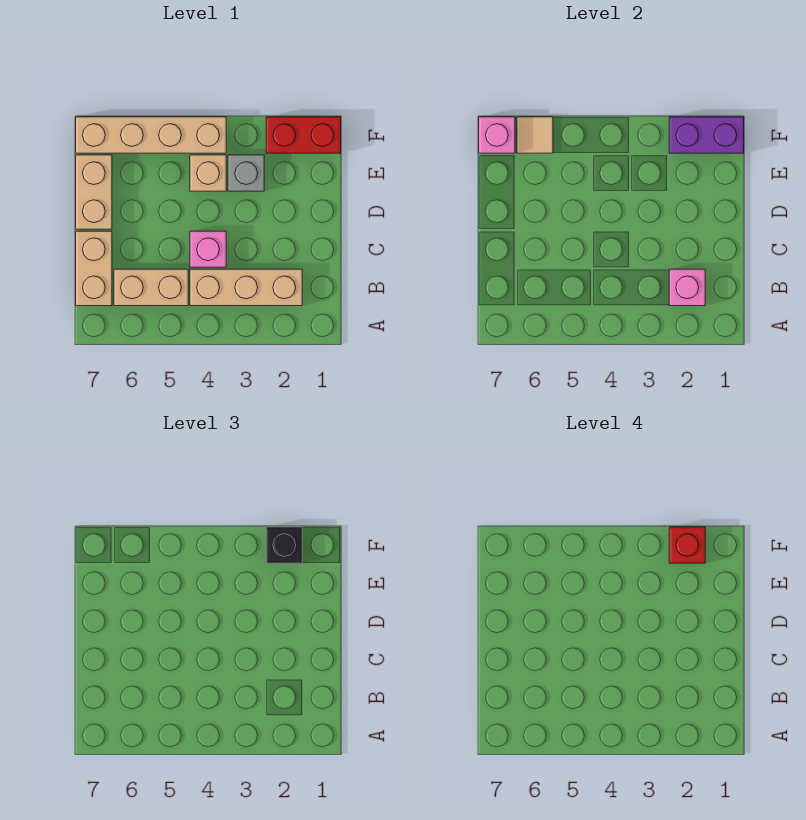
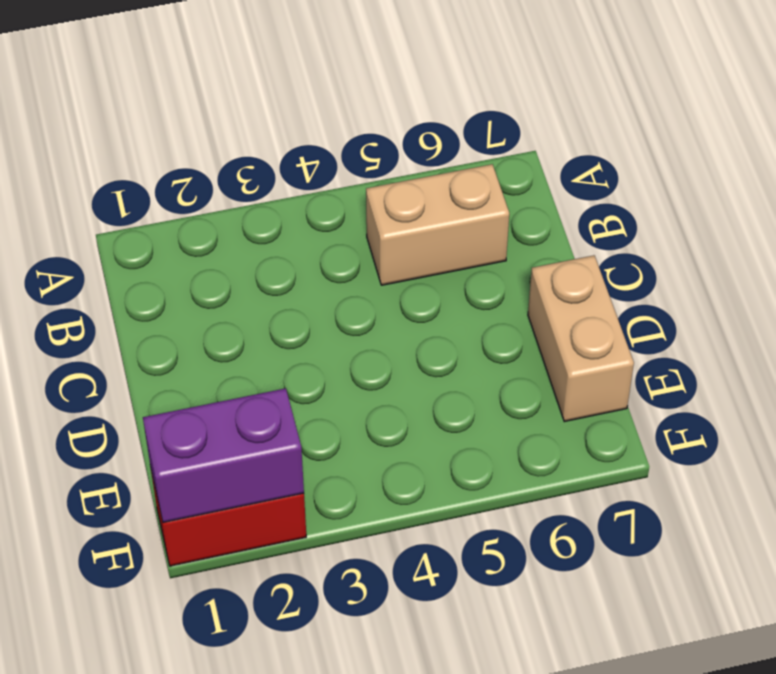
none -> tan brick B2:B4 level 1
none -> tan brick B7:C7 level 1
none -> pink brick C4 level 1

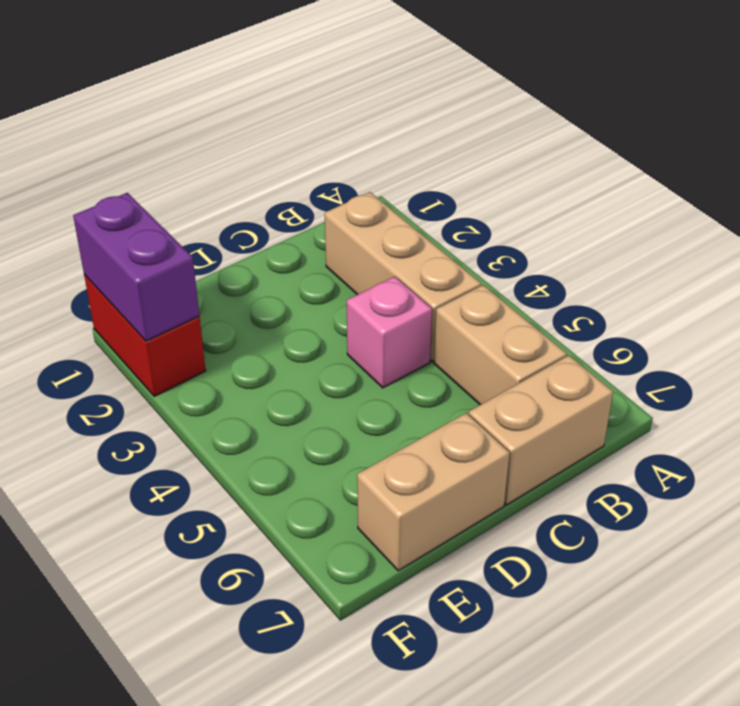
none -> grey brick E3 level 1
none -> tan brick E4 level 1
none -> tan brick F4:F7 level 1

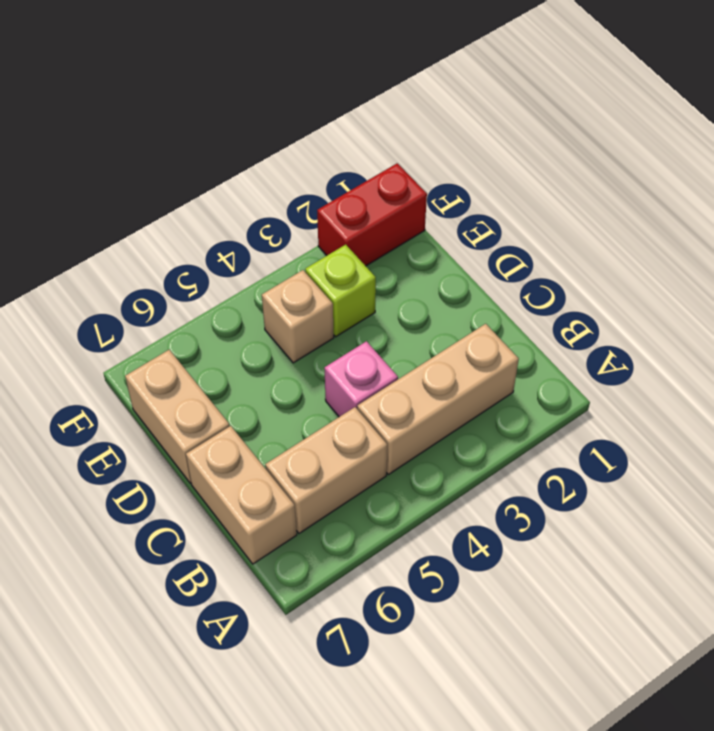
lime brick E3 level 1 -> grey brick E3 level 1
none -> tan brick F4:F7 level 1
none -> pink brick B2 level 2
none -> purple brick F1:F2 level 2

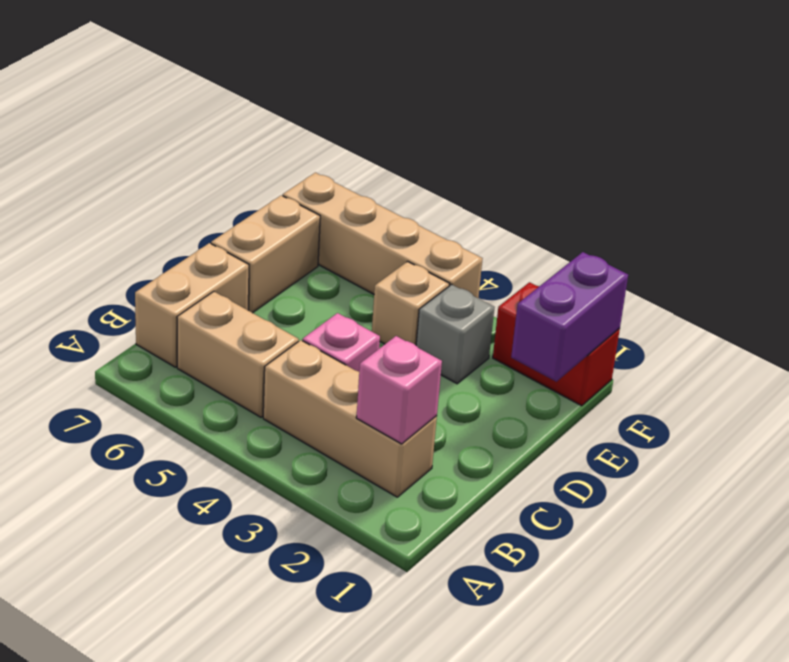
purple brick E1:F1 level 2 -> purple brick F1:F2 level 2
none -> tan tile F6 level 2
none -> pink brick F7 level 2
none -> black brick F2 level 3

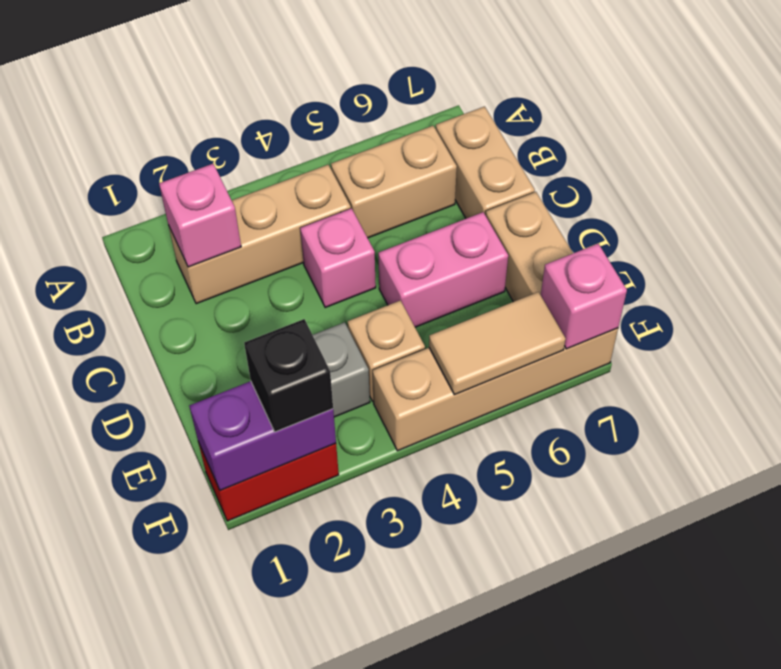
pink brick D5:D6 level 1 -> none
tan tile F5:F6 level 2 -> tan tile F6 level 2
none -> red brick F2 level 4

